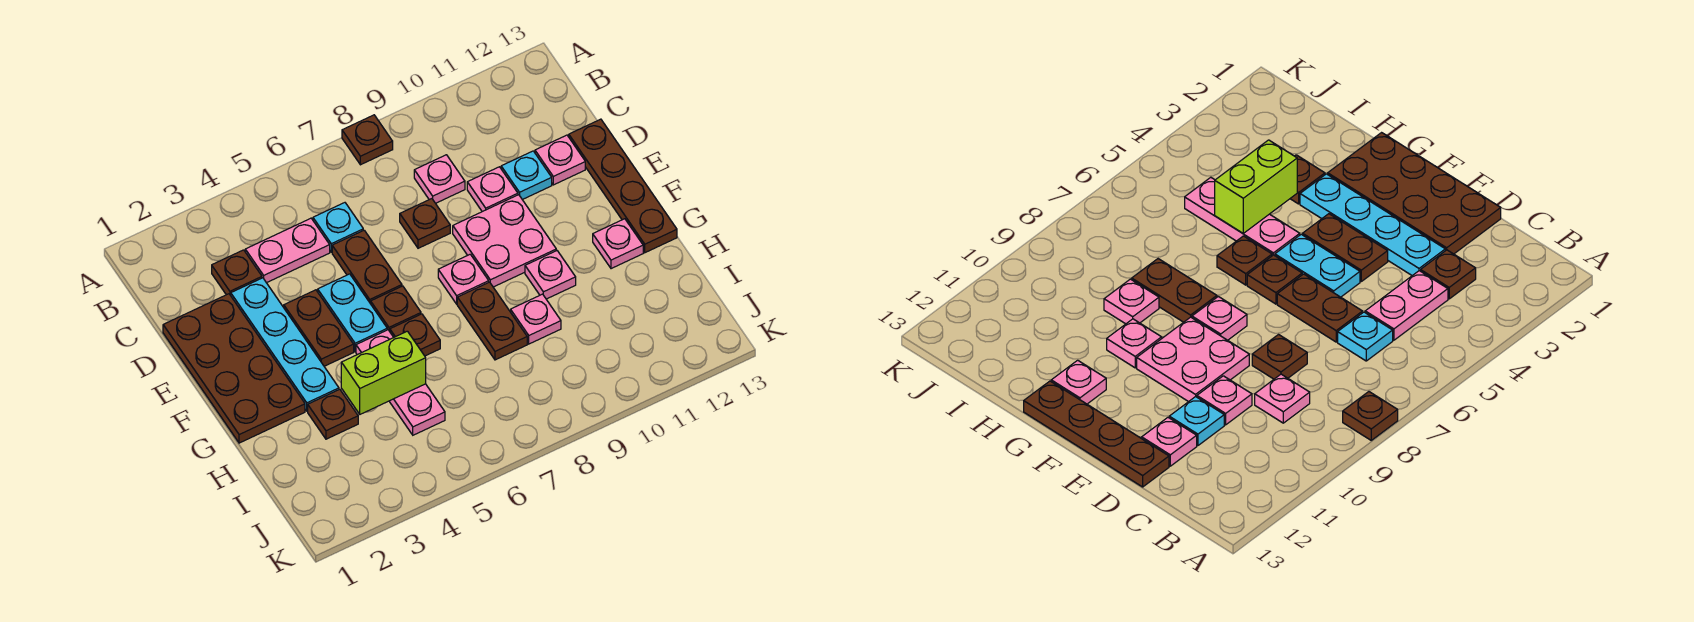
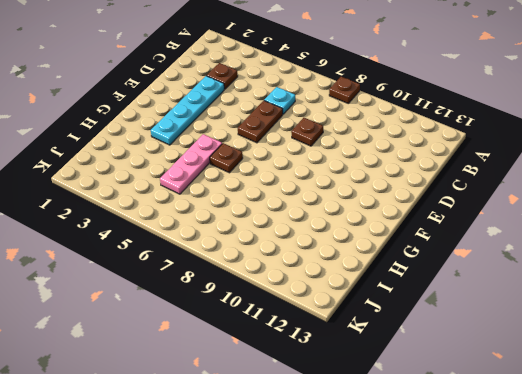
none -> pink plate C4:C5 level 1
none -> pink plate C9 level 1
none -> brown plate D1:G2 level 1

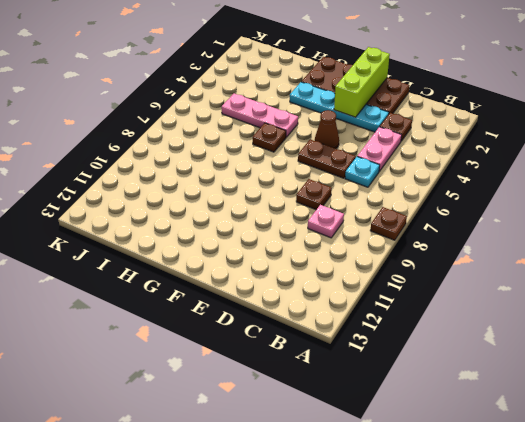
lime brick E1:E3 level 2 -> none
brown cone E5 level 1 -> cyan plate E5:F5 level 1
none -> pink plate D10 level 1
none -> cyan plate D11 level 1
none -> pink plate D12 level 1

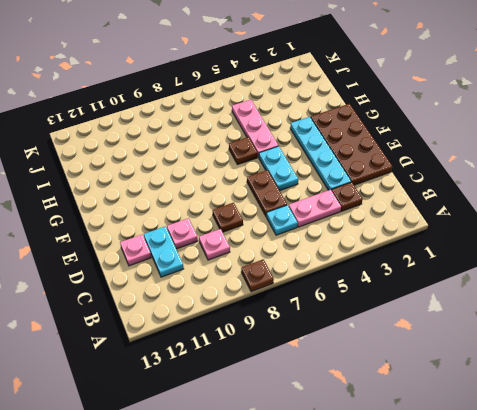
cyan plate C11:D11 level 1 -> cyan plate D11 level 1
none -> brown plate D13:G13 level 1
none -> brown plate E4:F4 level 1
none -> pink plate E9:F10 level 1

